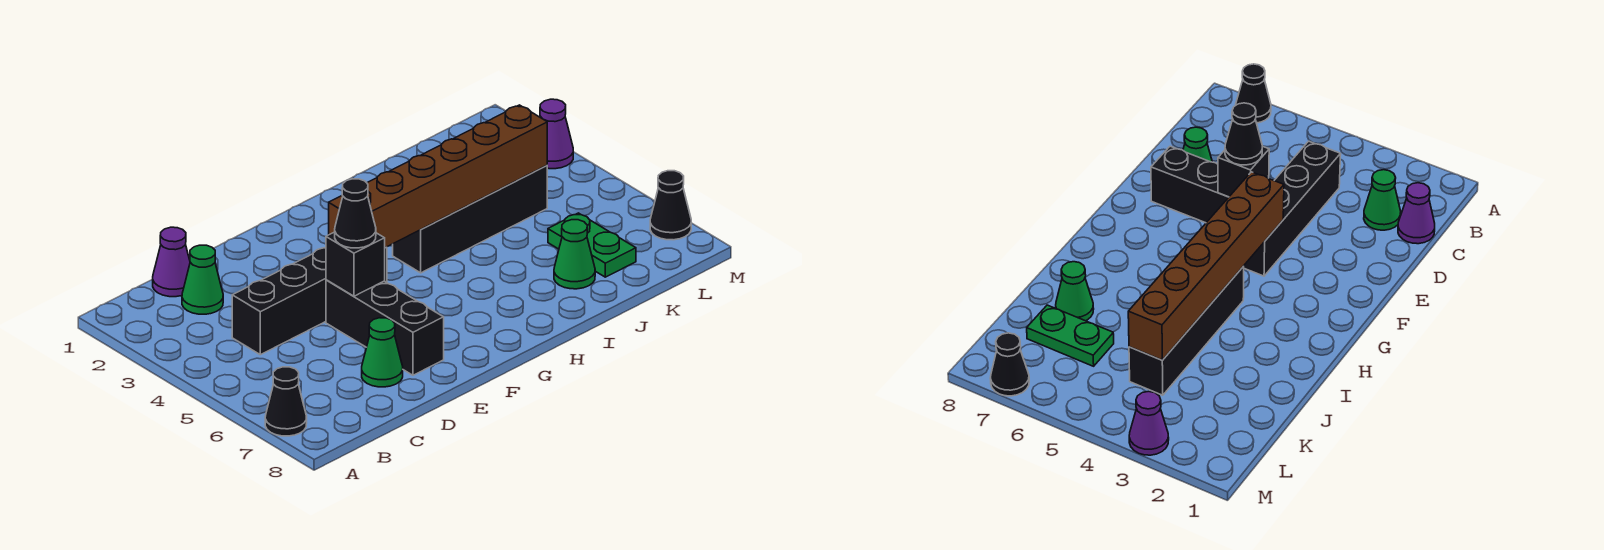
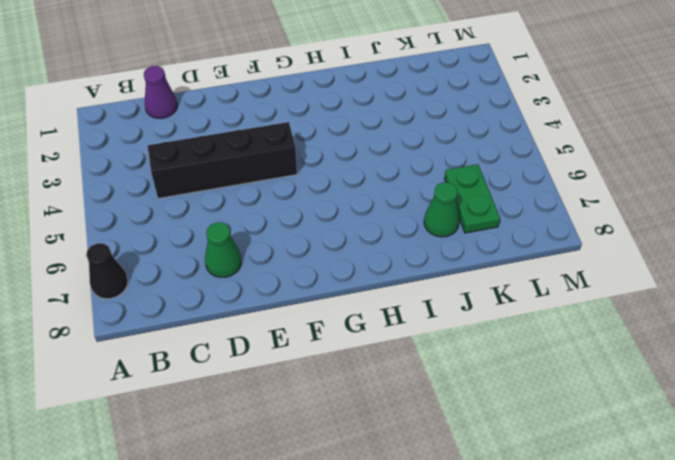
none -> green cone C2 level 1
none -> black brick E5:E7 level 1
none -> black brick H4:K4 level 1

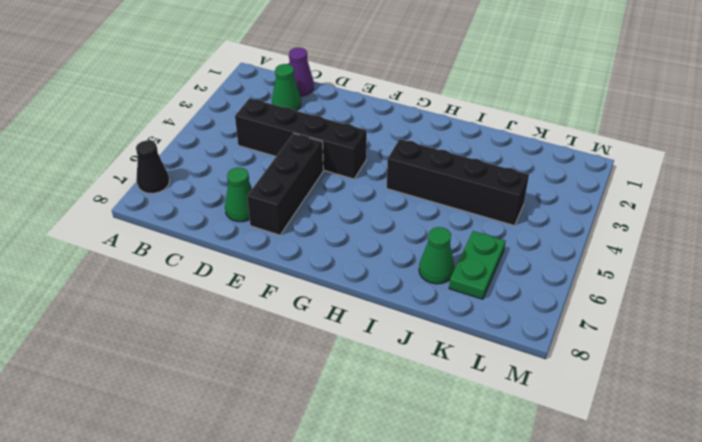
none -> purple cone M3 level 1
none -> black cone M7 level 1
none -> black brick E5 level 2

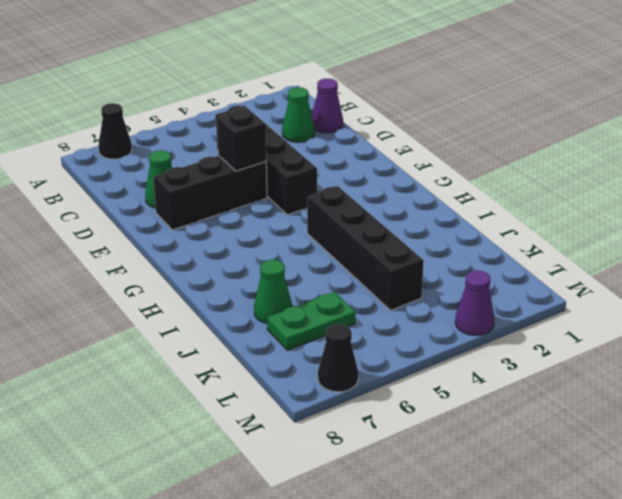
none -> brown brick F4:K4 level 2
none -> black cone E5 level 3

